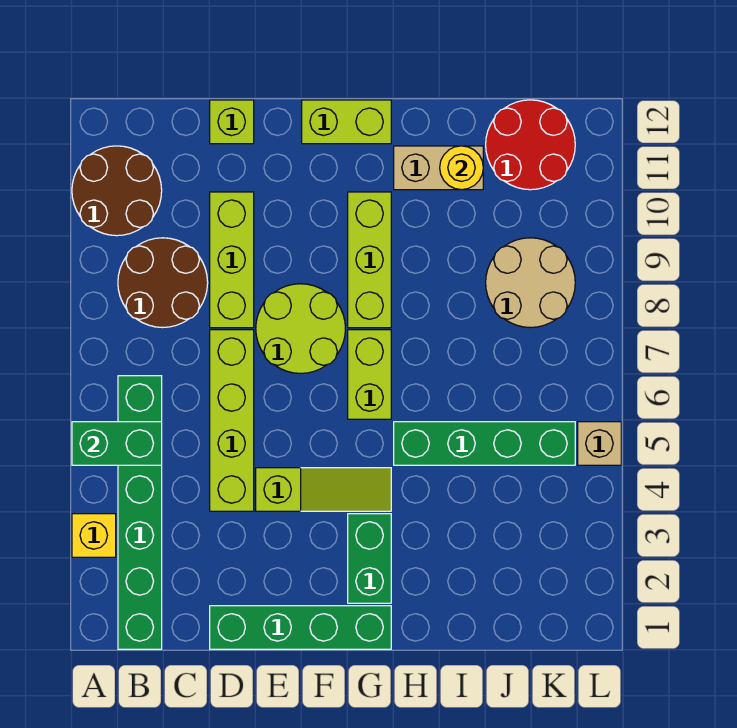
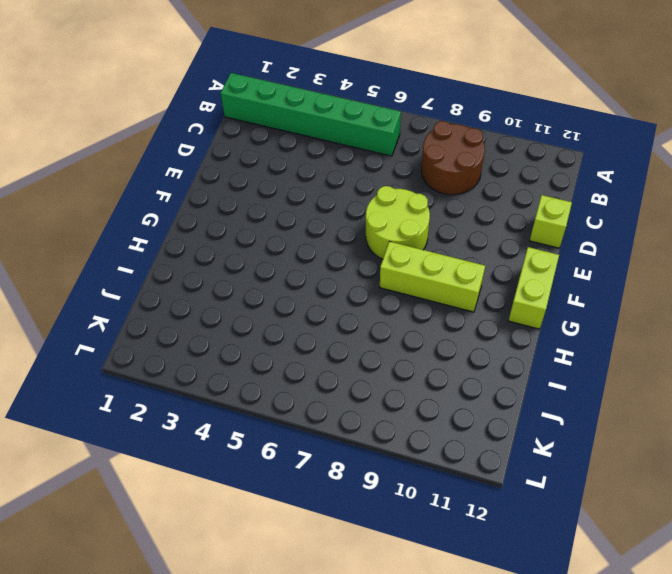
none -> yellow brick A3 level 1
none -> brown round brick A10:B11 level 1
none -> green brick D1:G1 level 1

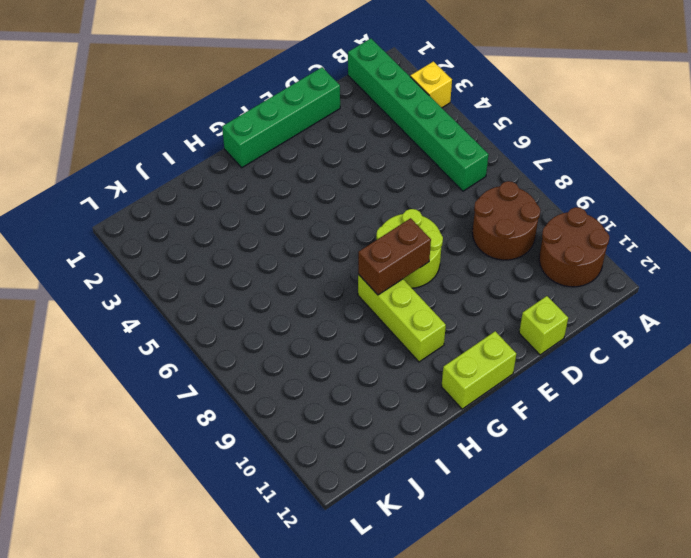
brown brick F8:G8 level 2 -> none
none -> lime brick D4:D7 level 1
none -> lime brick D8:D10 level 1
none -> lime slope E4:G4 level 1 top E

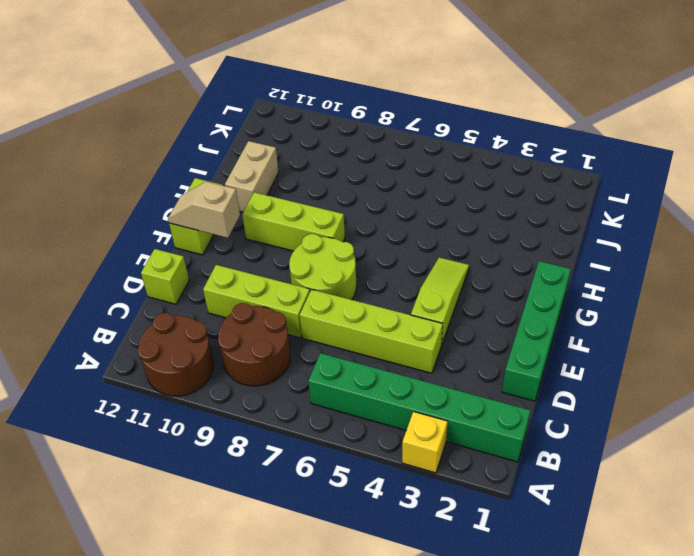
tan slope F11:F12 level 2 top 11 -> none
none -> green brick G2:G3 level 1
none -> lime brick G6:G7 level 1
none -> green brick H5:K5 level 1

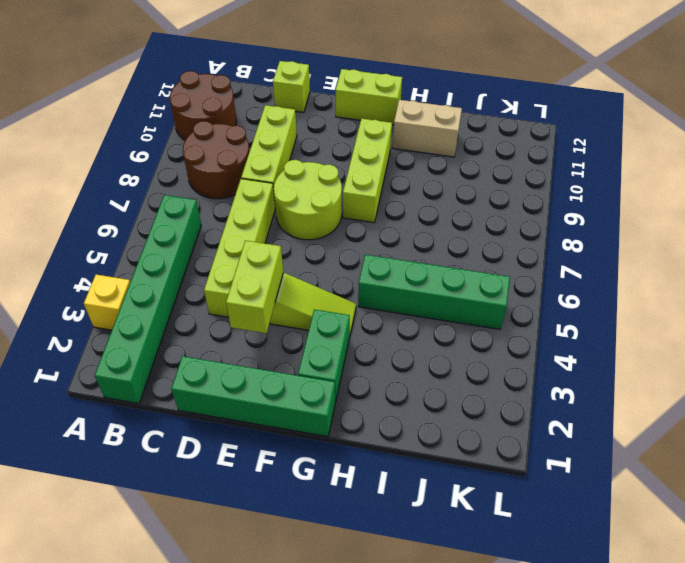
lime brick E3:E4 level 2 -> lime brick G6:G7 level 1
none -> tan round brick J8:K9 level 1
none -> red round brick J11:K12 level 1
none -> tan brick L5 level 1

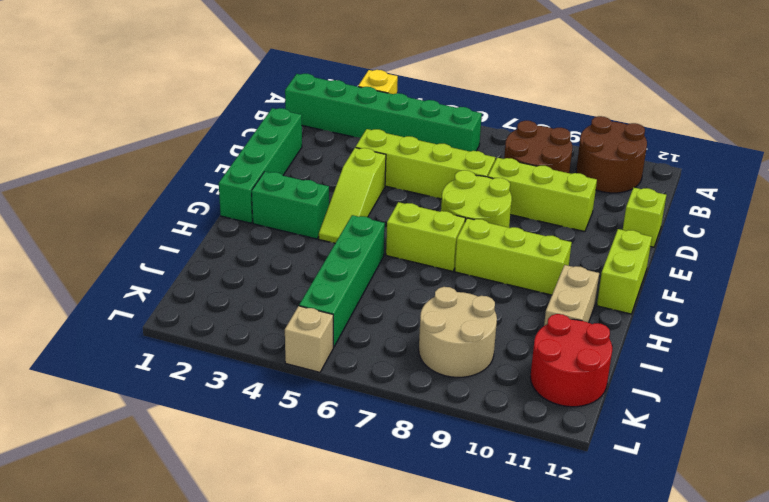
none -> green brick A5:B5 level 2
none -> yellow round brick I11 level 2

